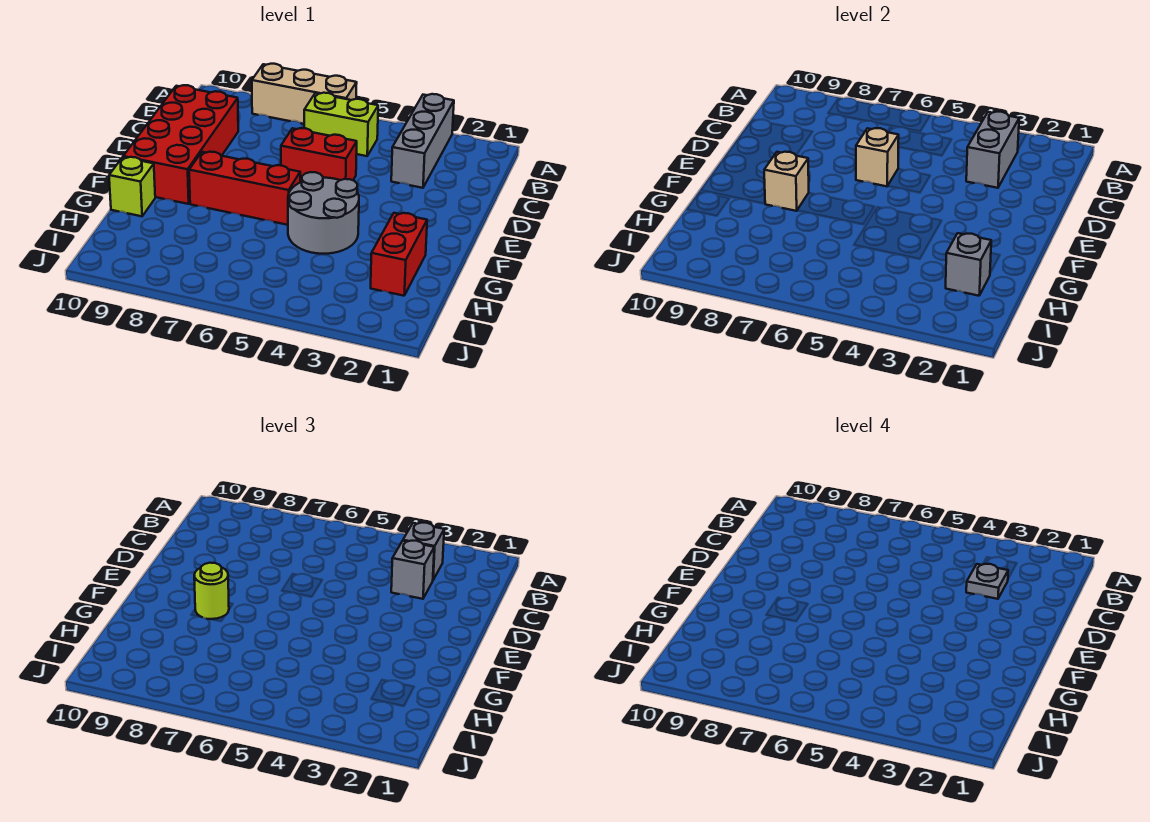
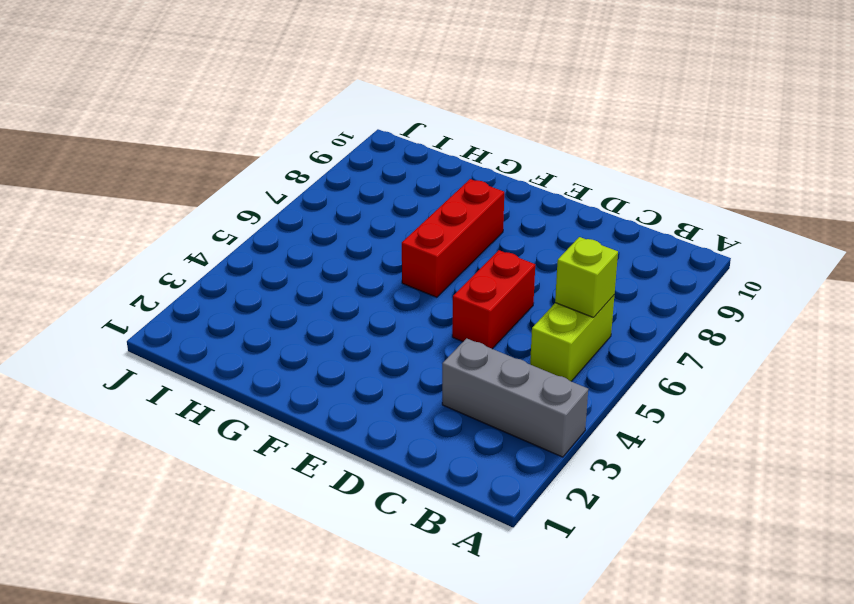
lime brick B6 level 2 -> lime brick G10 level 1
none -> tan brick A6:A8 level 1
none -> red brick C9:F10 level 1
none -> grey round brick F4:G5 level 1

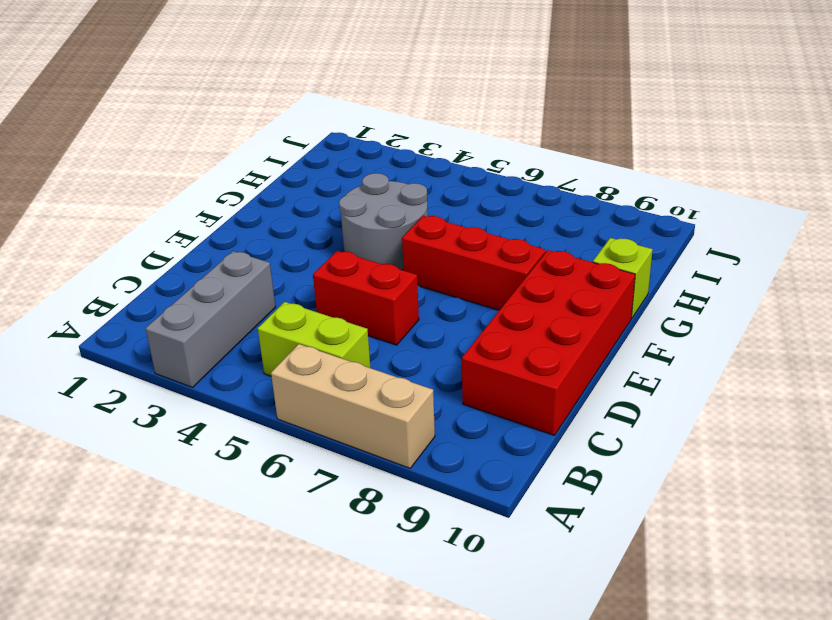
none -> red brick G2:H2 level 1
none -> grey brick B3:C3 level 2
none -> tan brick D6 level 2

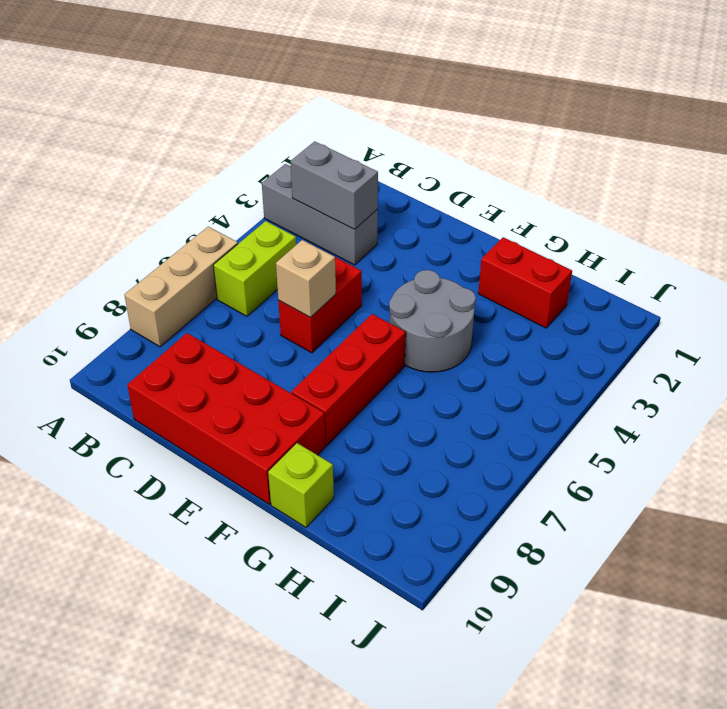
none -> tan brick F8 level 2
none -> grey brick H2 level 2
none -> grey brick B3 level 3

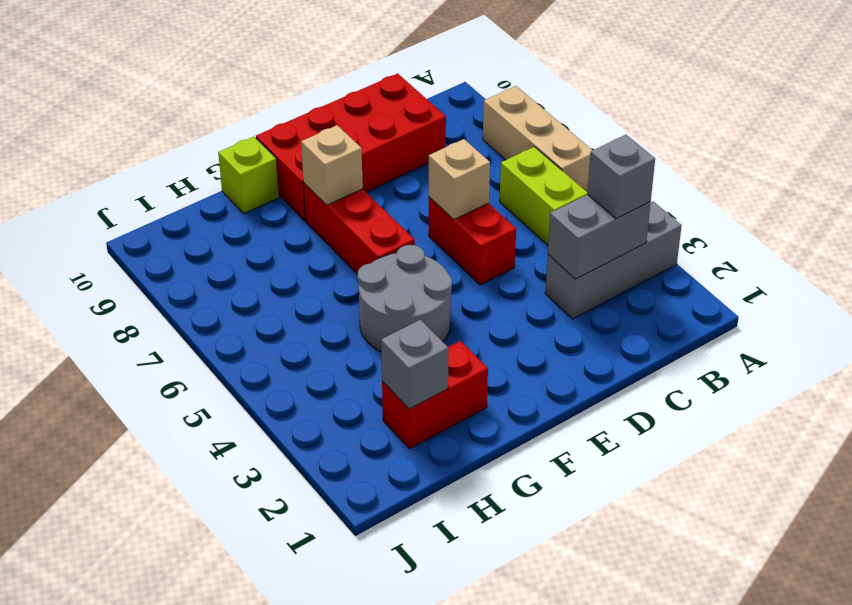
none -> grey brick C3 level 3
none -> lime round brick F8 level 3
none -> grey plate C3 level 4

